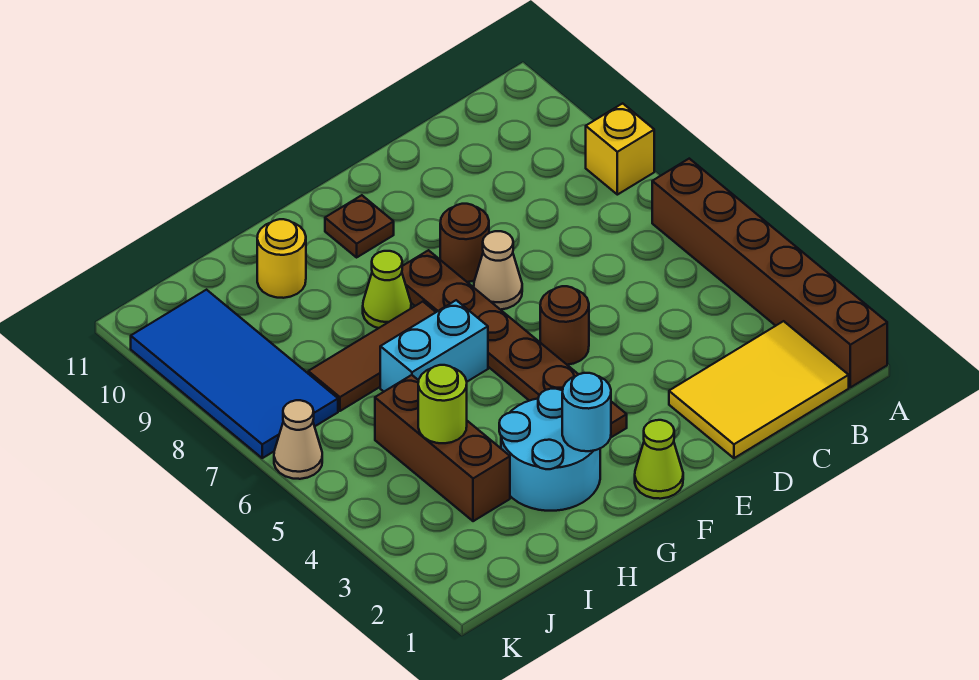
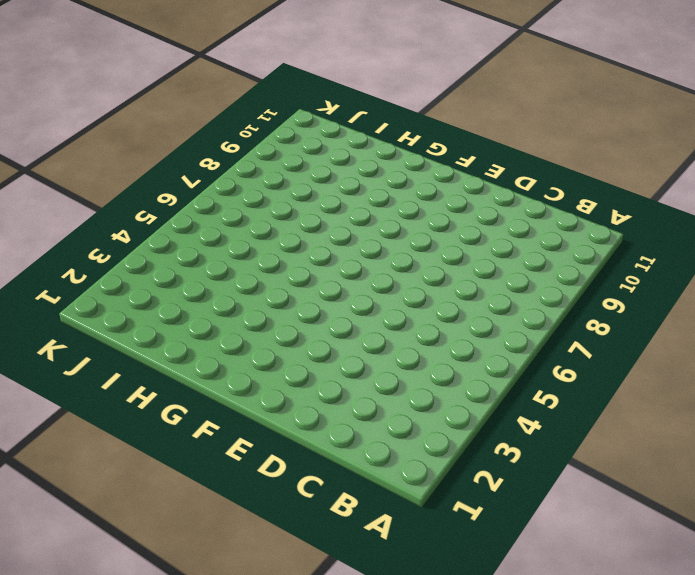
none -> brown brick A1:A6 level 1
none -> yellow brick A8 level 1
none -> yellow tile B1:D2 level 1

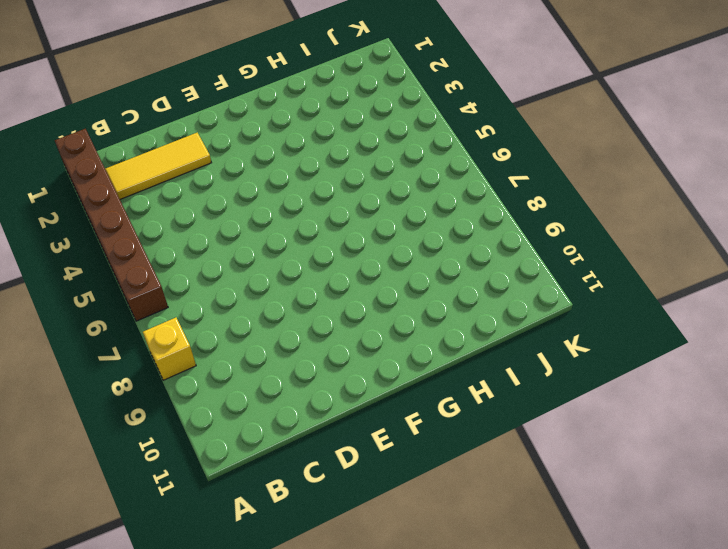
yellow tile B2:D2 level 1 -> yellow tile B1:D2 level 1
none -> brown round brick E5 level 1
none -> tan cone E7 level 1
none -> brown round brick E8 level 1

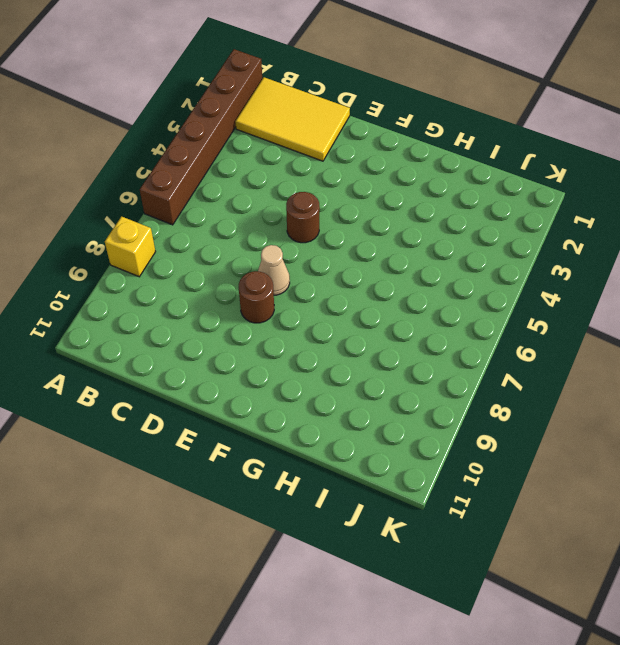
none -> lime cone F1 level 1
none -> brown plate F3:F8 level 1
none -> brown plate F10 level 1

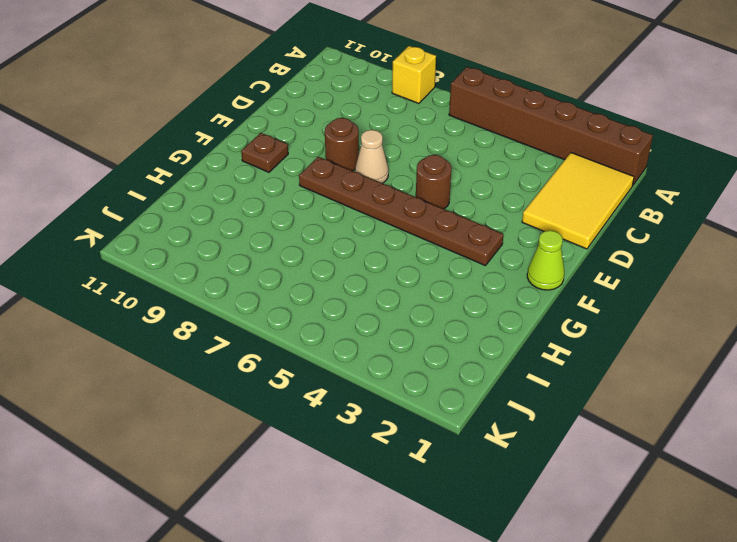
none -> cyan round brick G2:H3 level 1
none -> cyan brick G6:H6 level 1
none -> brown tile G7:I7 level 1

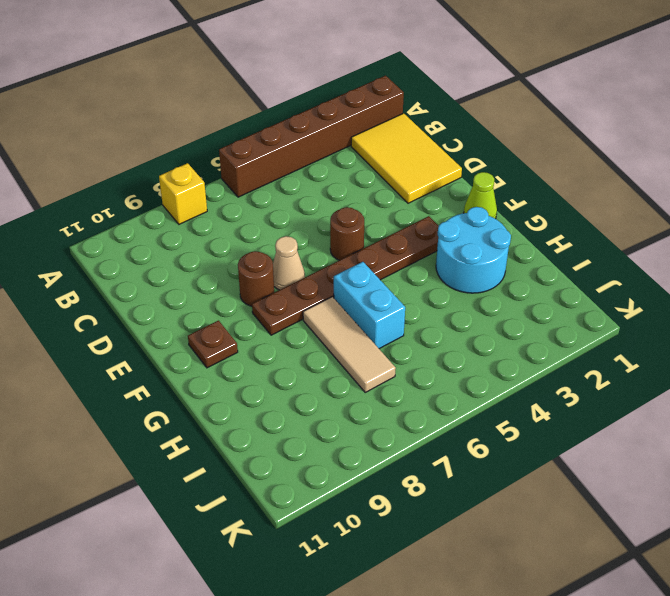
tan tile G7:I7 level 1 -> brown tile G7:I7 level 1
none -> lime cone G8 level 1
none -> yellow round brick H10 level 1
none -> brown brick I3:I5 level 1

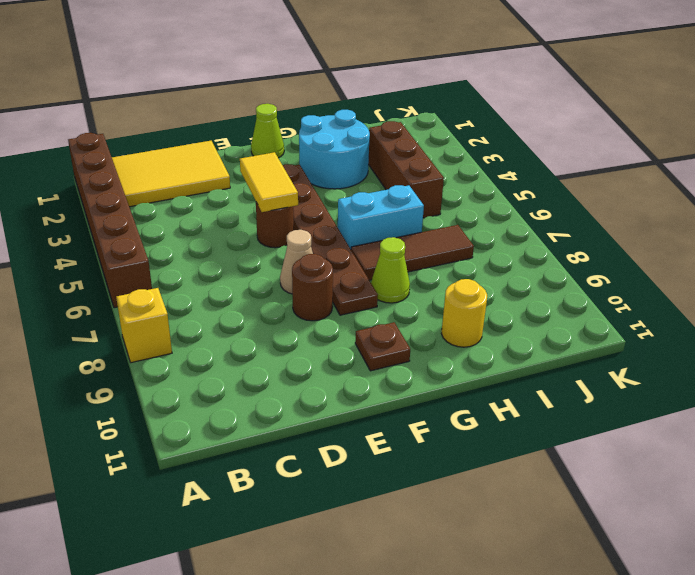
yellow tile E4:E5 level 2 -> none
none -> blue tile J7:K10 level 1
none -> tan cone K6 level 1
none -> cyan round brick G2 level 2

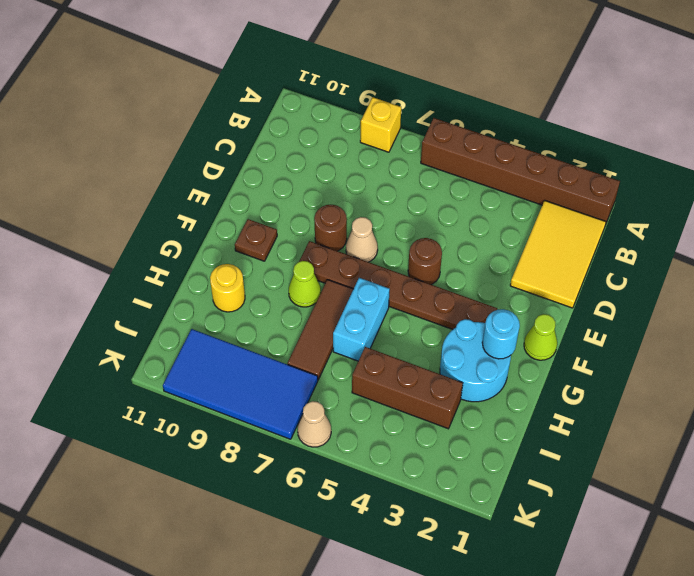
none -> lime round brick I4 level 2

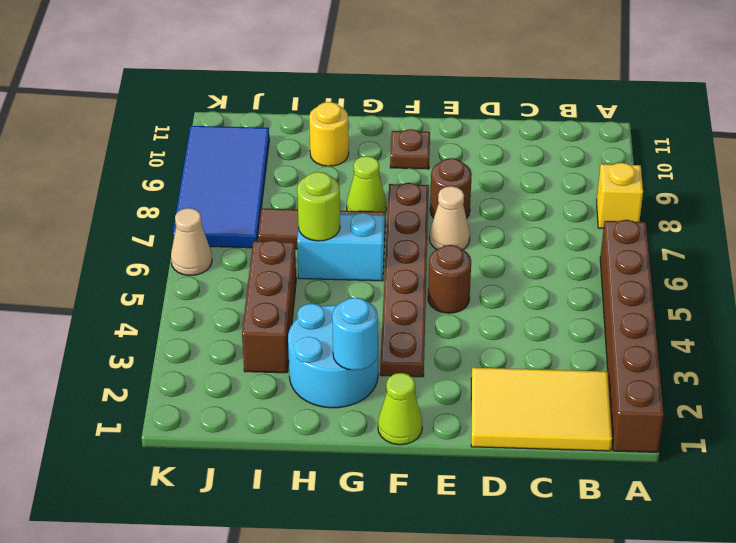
lime round brick H6 level 2 -> lime round brick I4 level 2

